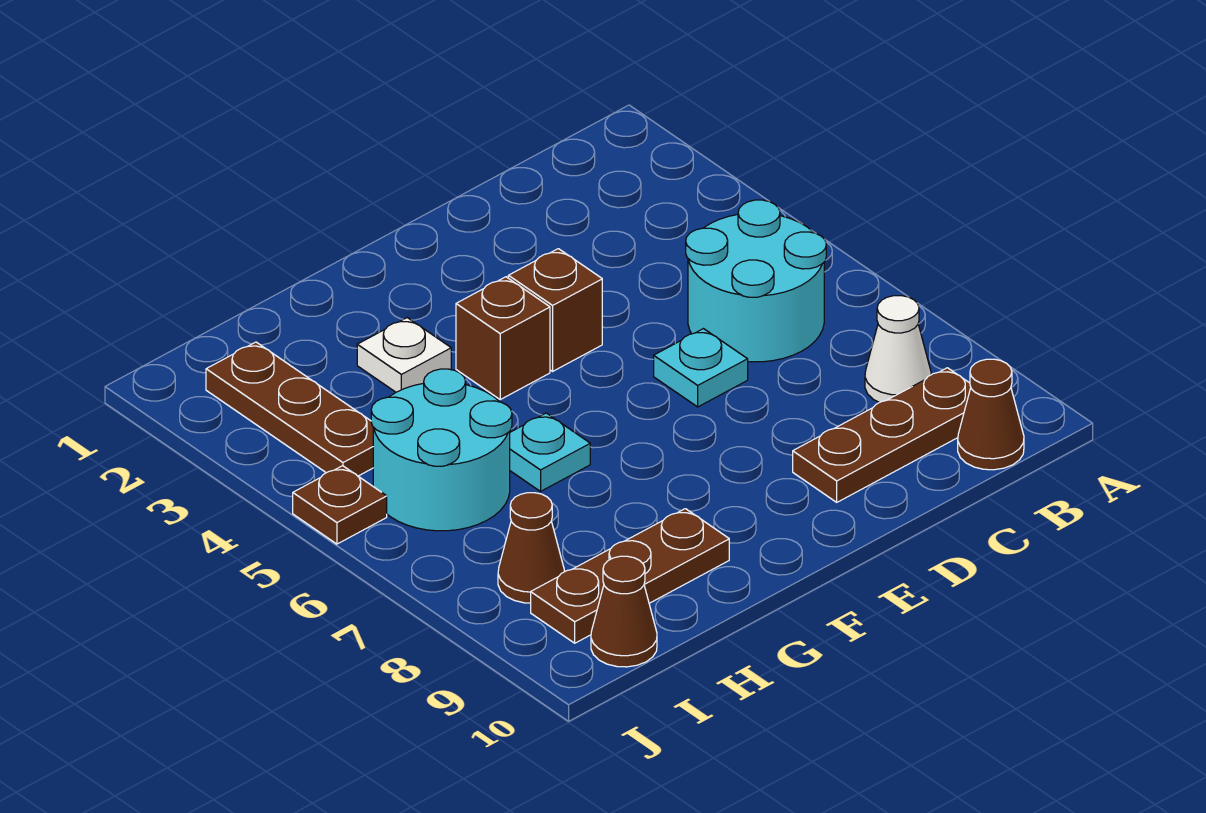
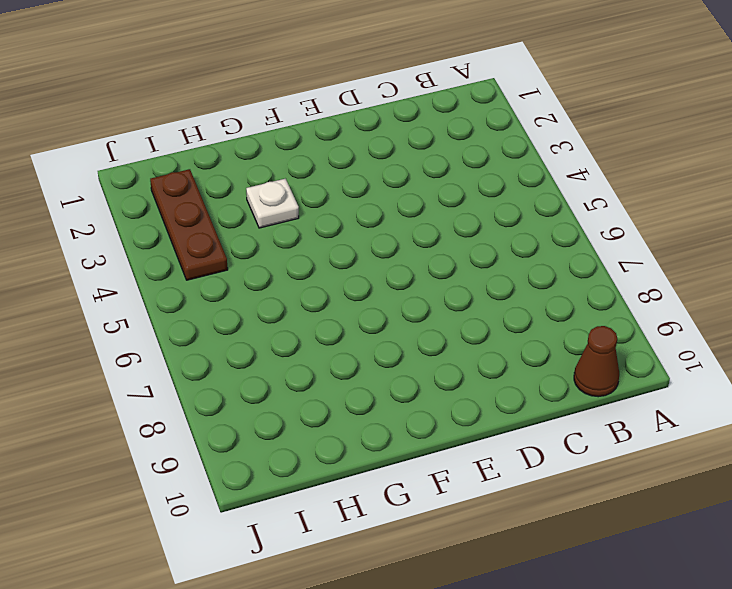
none -> cyan round brick B5:C6 level 1
none -> white cone B8 level 1
none -> brown plate B9:D9 level 1

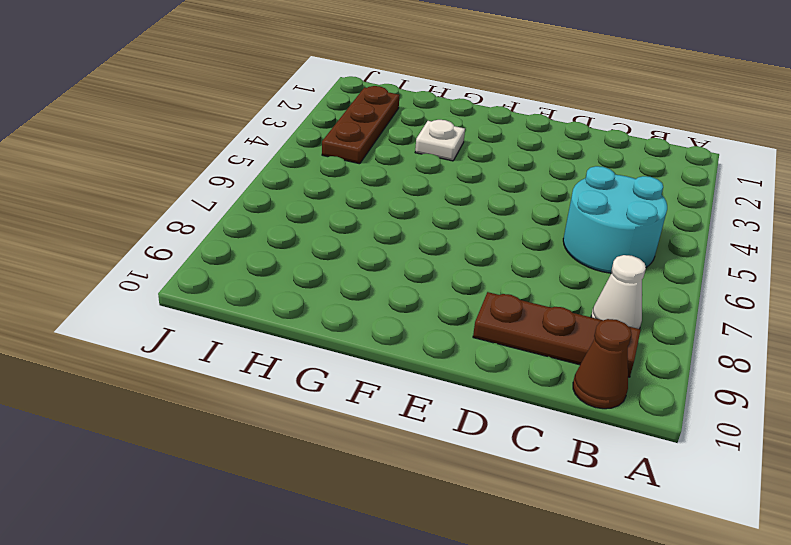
none -> cyan plate D6 level 1
none -> brown brick E4 level 1
none -> brown brick F4 level 1

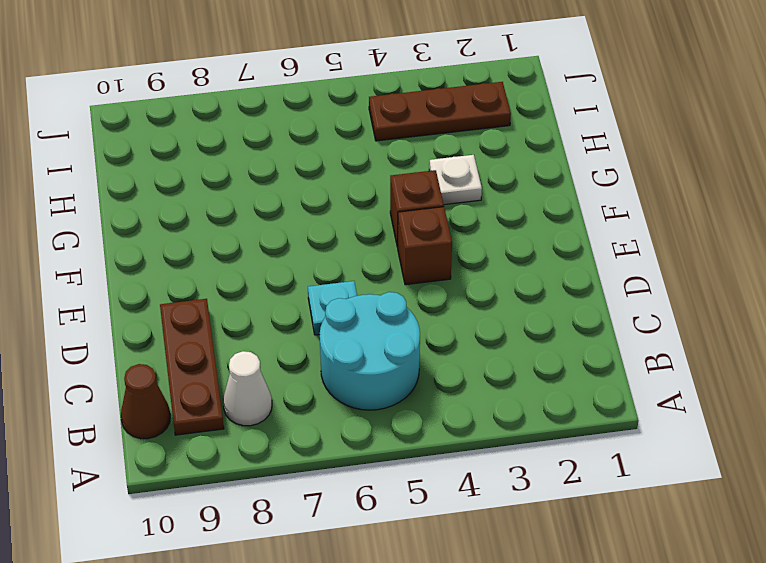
none -> cyan plate G6 level 1
none -> brown plate G9:I9 level 1
none -> cyan round brick H5:I6 level 1

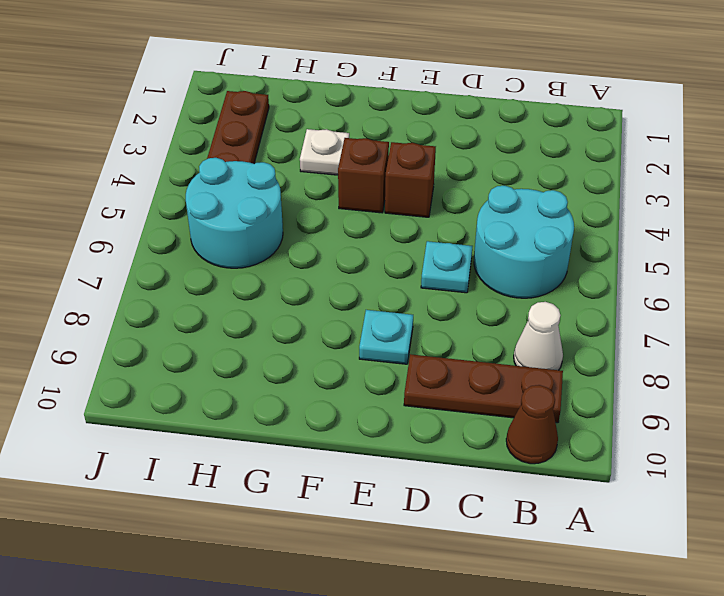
cyan plate E8 level 1 -> cyan plate G6 level 1
none -> brown plate G9:I9 level 1
none -> brown cone I8 level 1
none -> brown cone I10 level 1

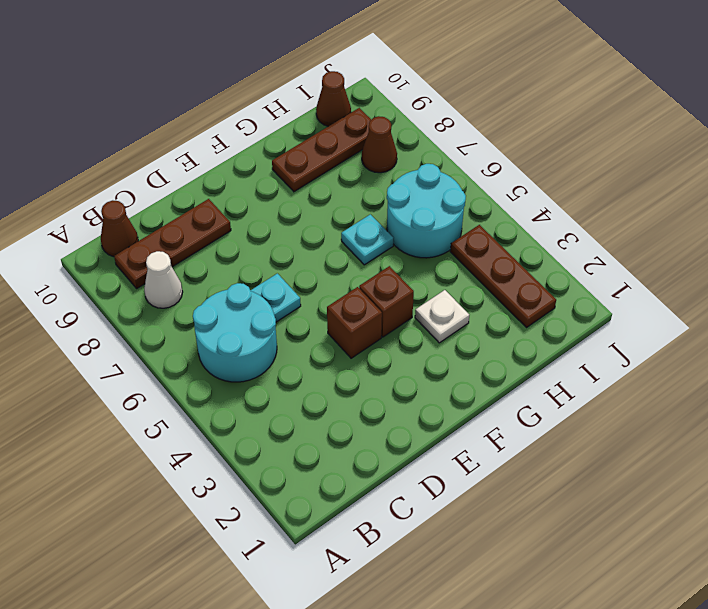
none -> brown plate J5 level 1

